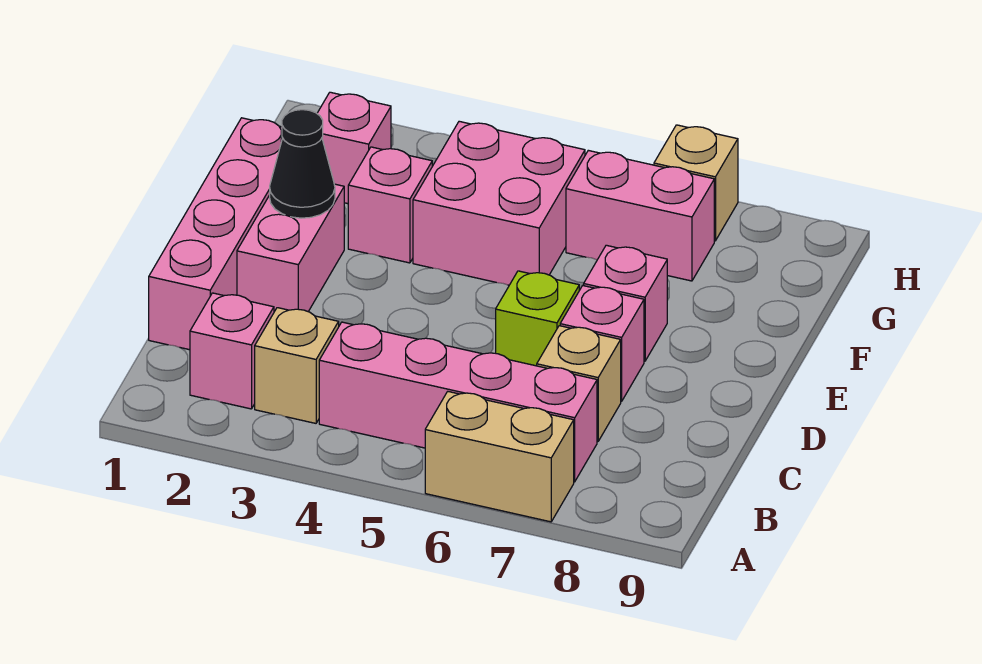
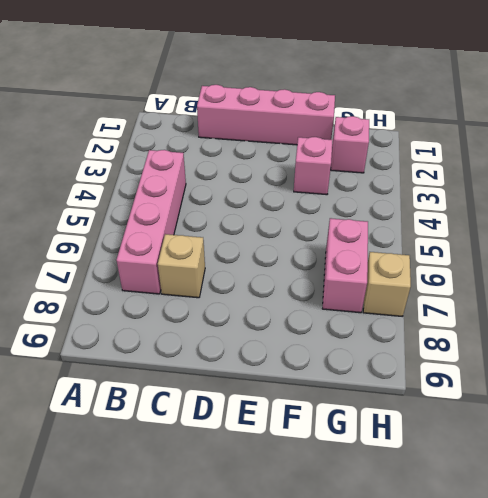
none -> tan brick A6:A7 level 1
none -> pink brick B2 level 1
none -> tan brick B3 level 1

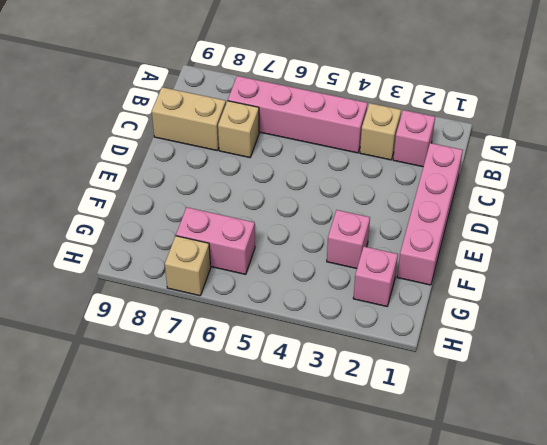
tan brick C8:C9 level 1 -> tan brick A6:A7 level 1
none -> pink brick D2:E2 level 1
none -> lime brick D6 level 1
none -> pink brick D7 level 1

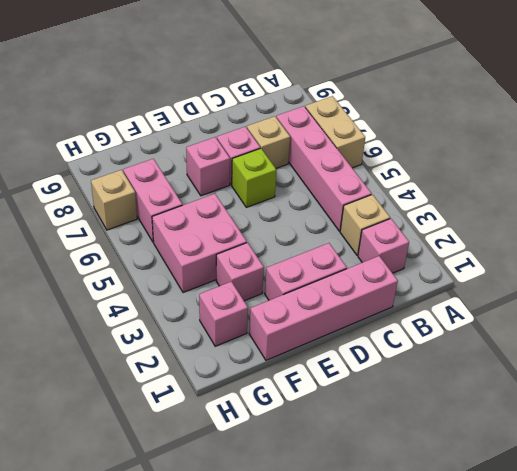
none -> black cone E2 level 2

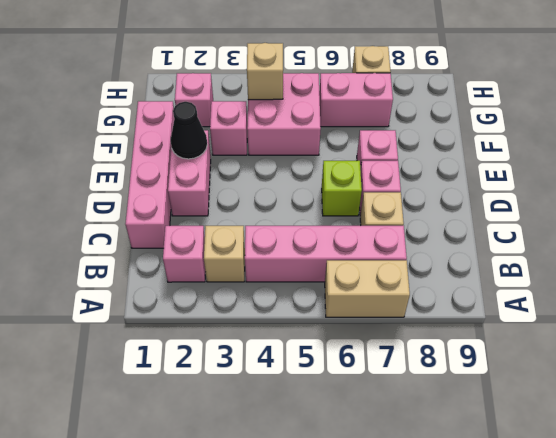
tan brick G4 level 2 -> none

